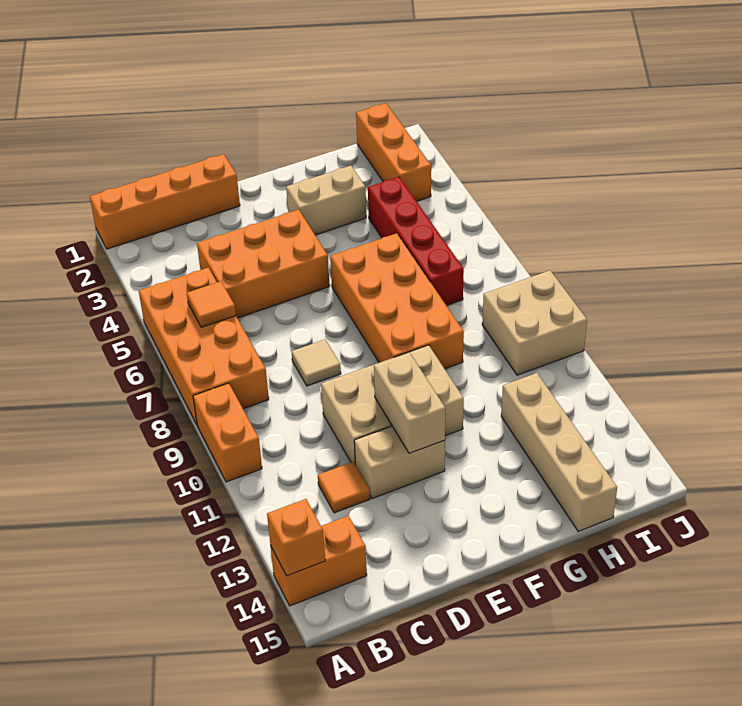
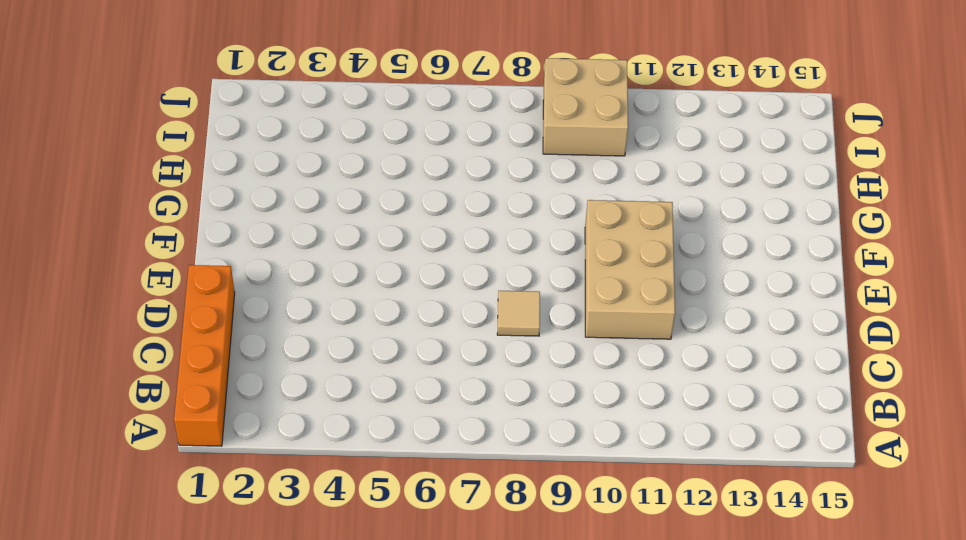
none -> orange brick A5:B8 level 1
none -> orange brick A9:A10 level 1
none -> orange brick A14:B14 level 1

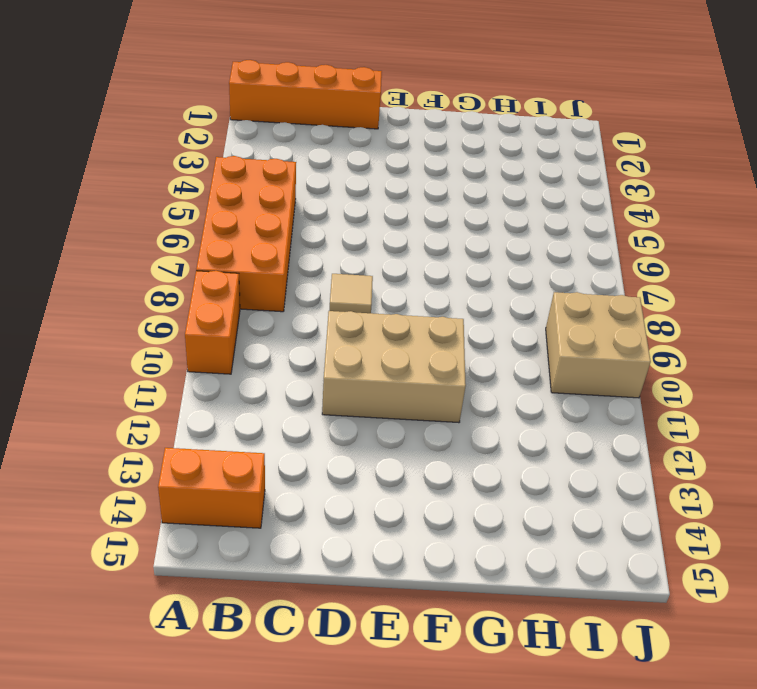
none -> orange brick C4:E5 level 1
none -> orange tile C12 level 1
none -> tan brick D12:E12 level 1

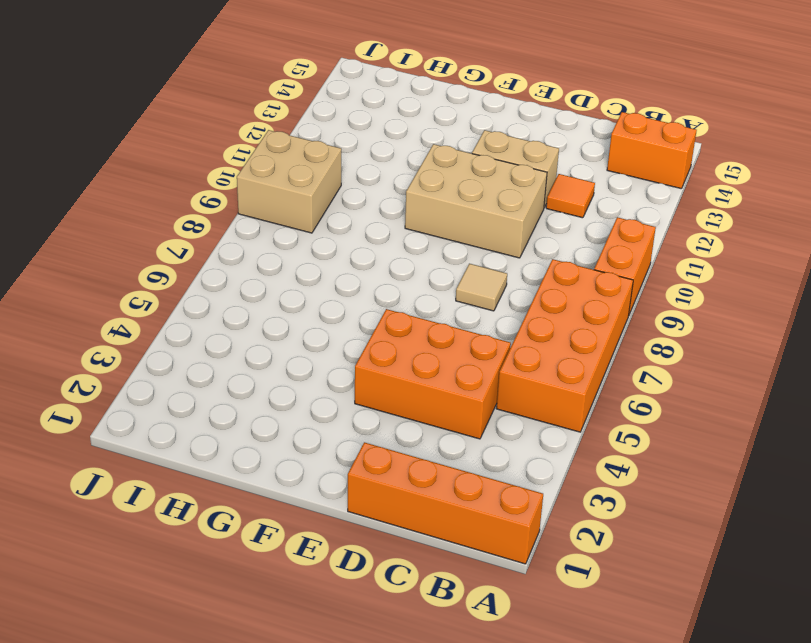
none -> tan brick F3:G3 level 1
none -> orange brick F6:G9 level 1
none -> red brick H4:H7 level 1

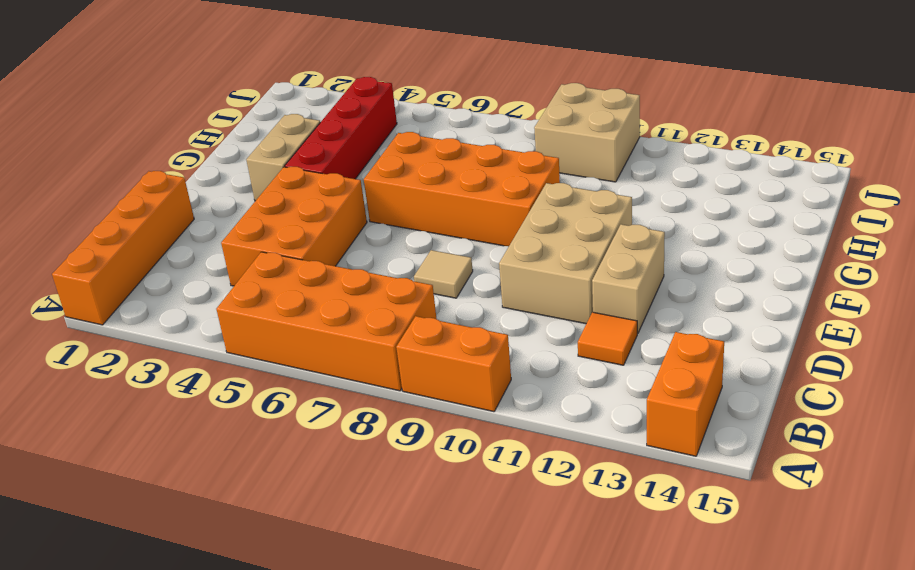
red brick F4:I4 level 1 -> red brick H4:H7 level 1
none -> tan brick H12:H15 level 1
none -> orange brick I1:I3 level 1
none -> orange brick A14 level 2

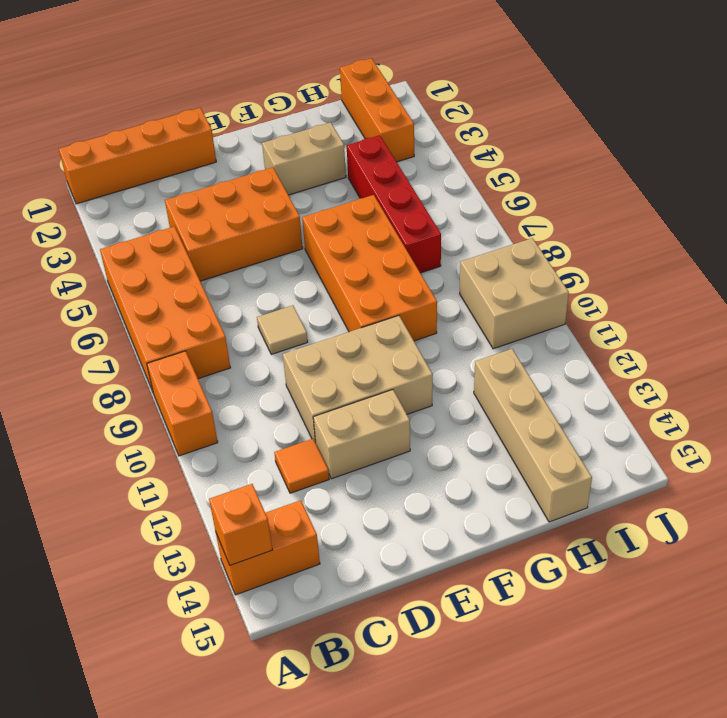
none -> orange tile B6 level 2
none -> tan brick E11:E12 level 2

